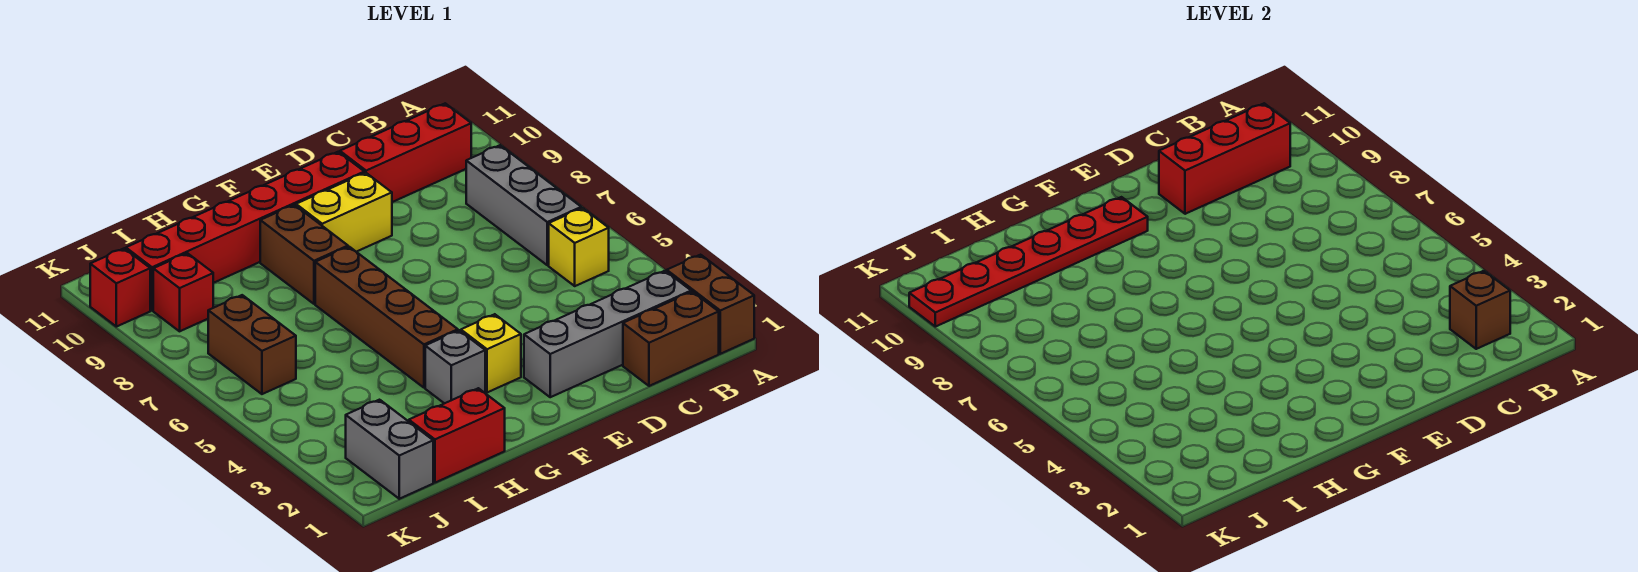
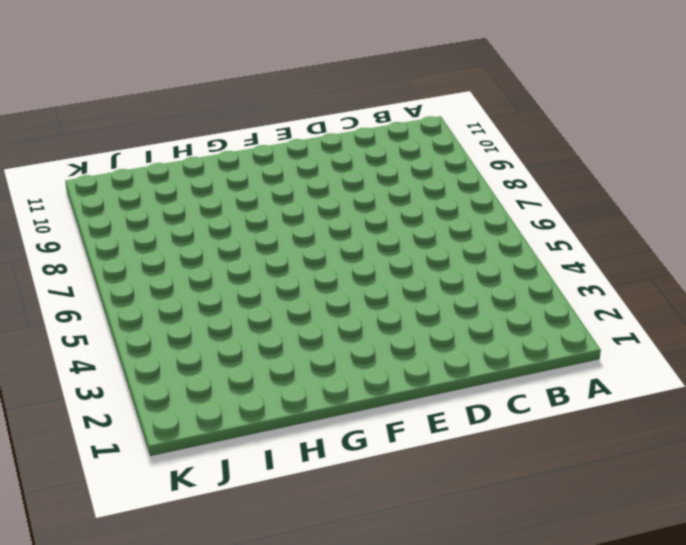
none -> brown brick A1:A2 level 1
none -> brown brick B1:C1 level 1
none -> grey brick B2:E2 level 1

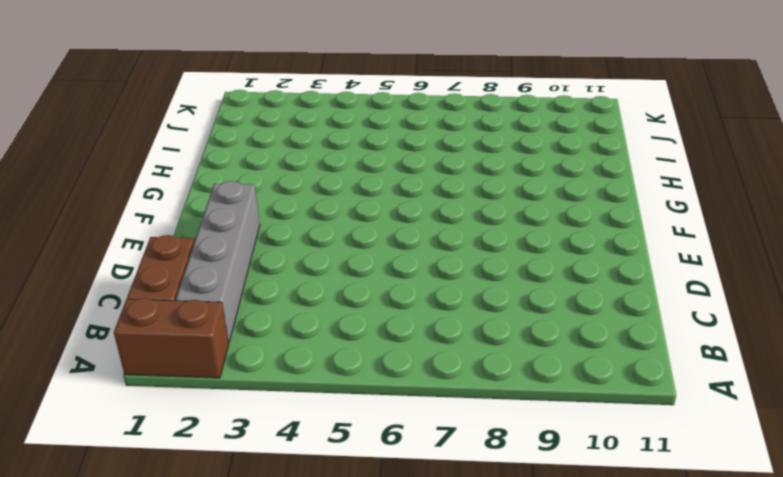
none -> yellow brick B5 level 1
none -> grey brick B6:B8 level 1
none -> red brick B10:D10 level 1

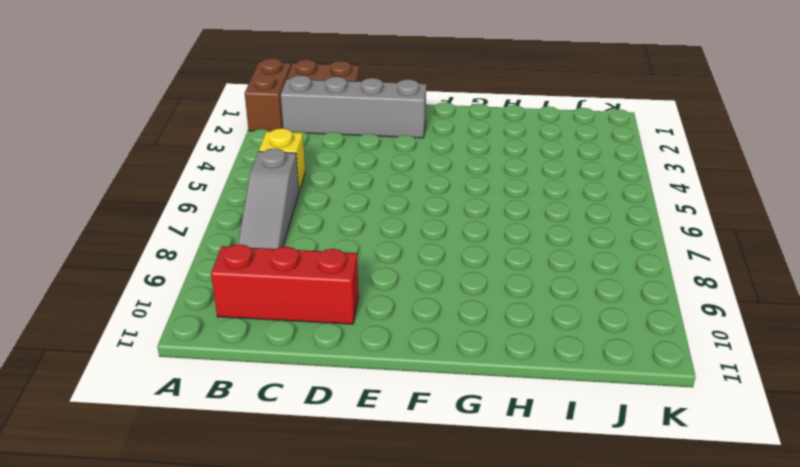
grey slope B6:B8 level 1 top 6 -> grey brick B6:B8 level 1
none -> yellow brick E9:F9 level 1
none -> red brick E10:J10 level 1
none -> yellow brick F3 level 1

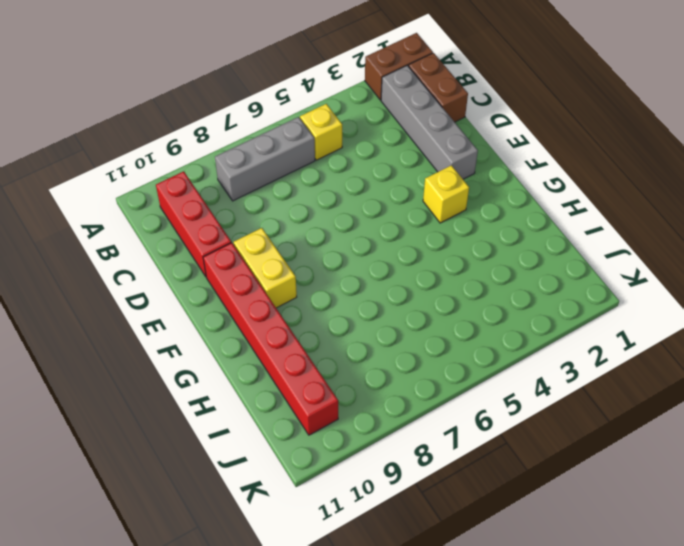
none -> grey brick G3 level 1
none -> brown brick G4:G7 level 1
none -> brown brick G8:G9 level 1

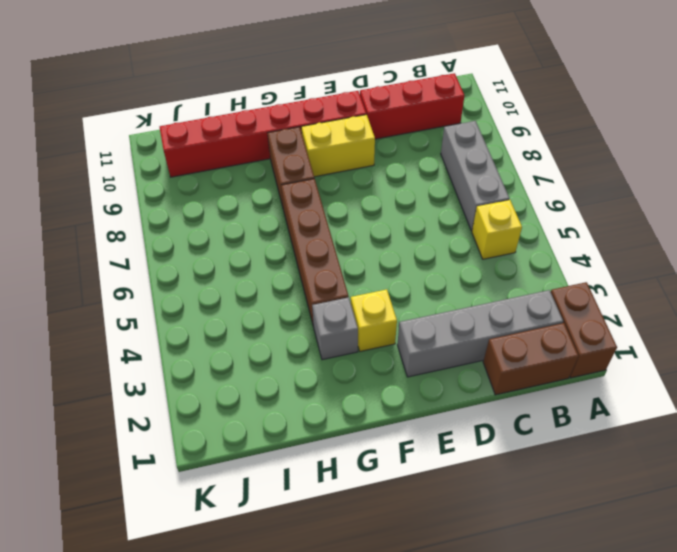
none -> red brick H1:I1 level 1
none -> grey brick J1:J2 level 1
none -> brown brick J6:J7 level 1

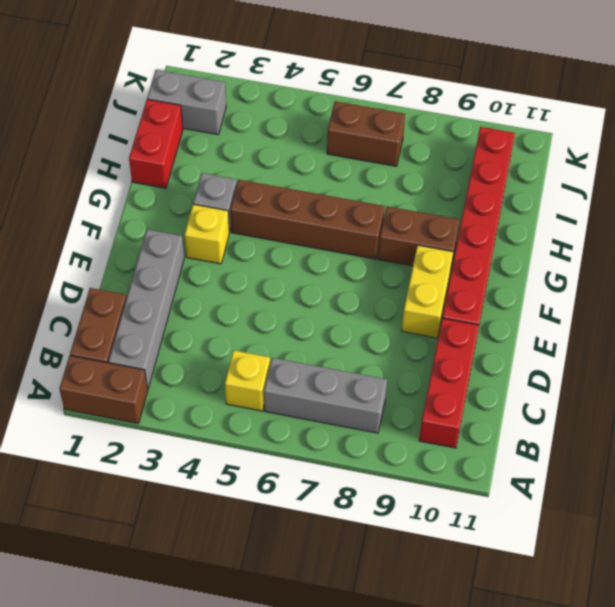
none -> red brick J9 level 1
none -> red brick K10 level 1
none -> brown brick B2 level 2

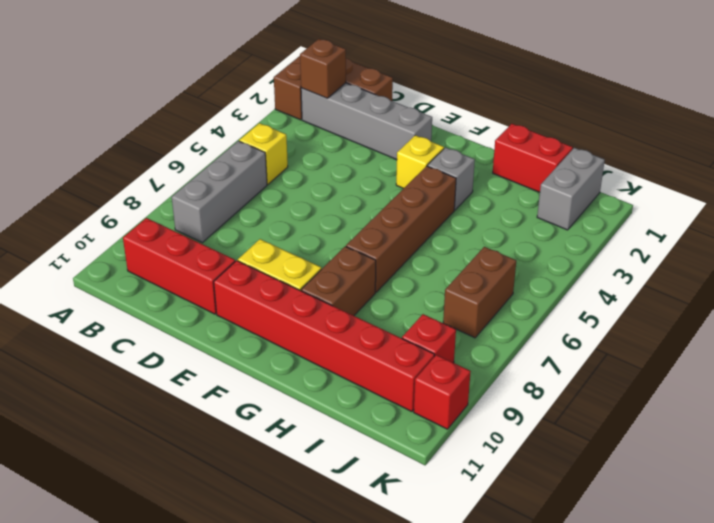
none -> red brick B10:D10 level 2
none -> red plate F10:K10 level 2

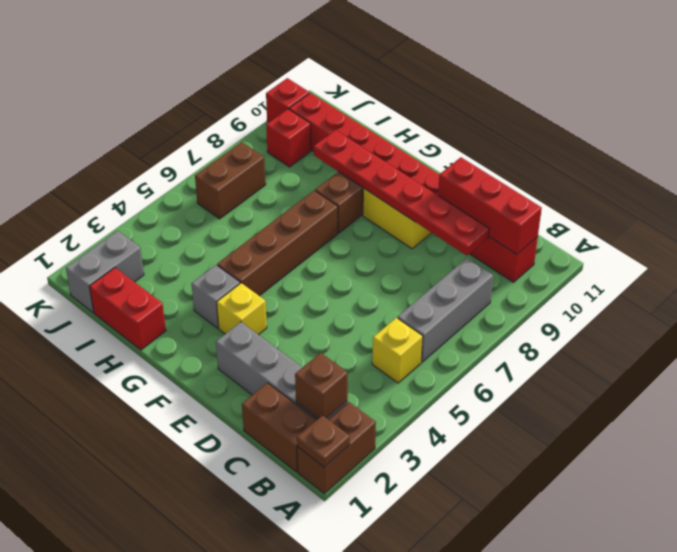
brown plate A1 level 2 -> none
red plate C9:H9 level 2 -> red plate F10:K10 level 2

